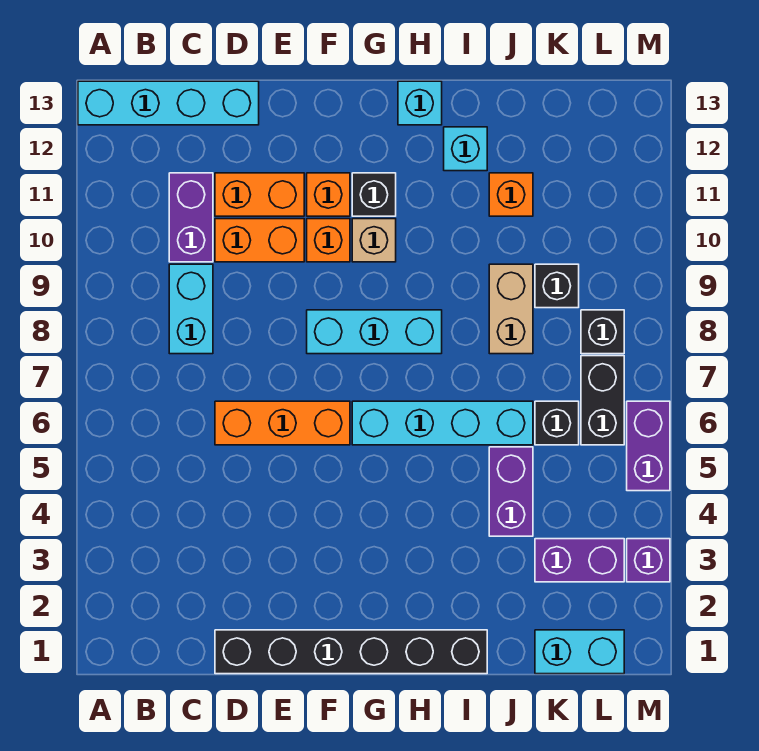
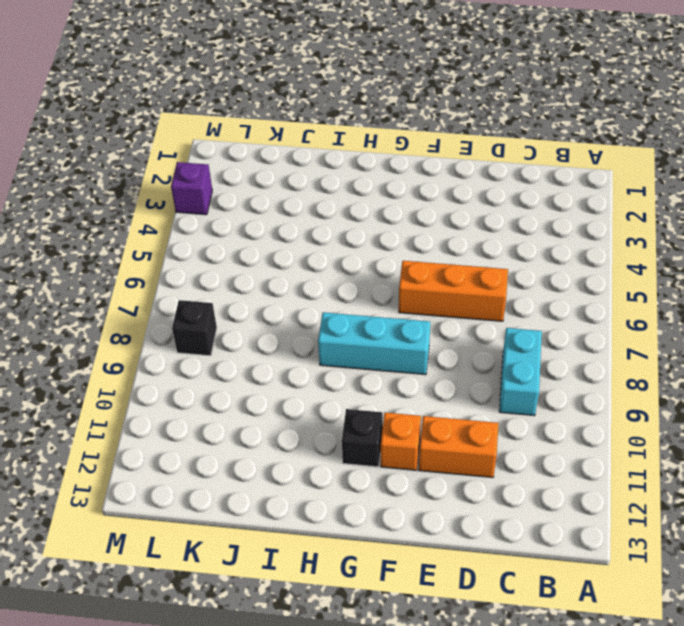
none -> cyan brick A13:D13 level 1
none -> purple brick C10:C11 level 1
none -> black brick D1:I1 level 1

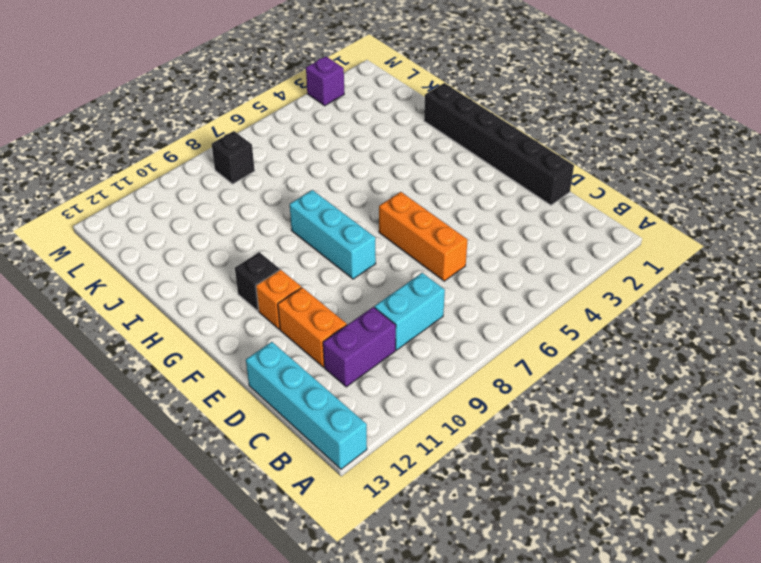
none -> orange brick D10:E10 level 1
none -> orange brick F10 level 1
none -> cyan brick G6:J6 level 1

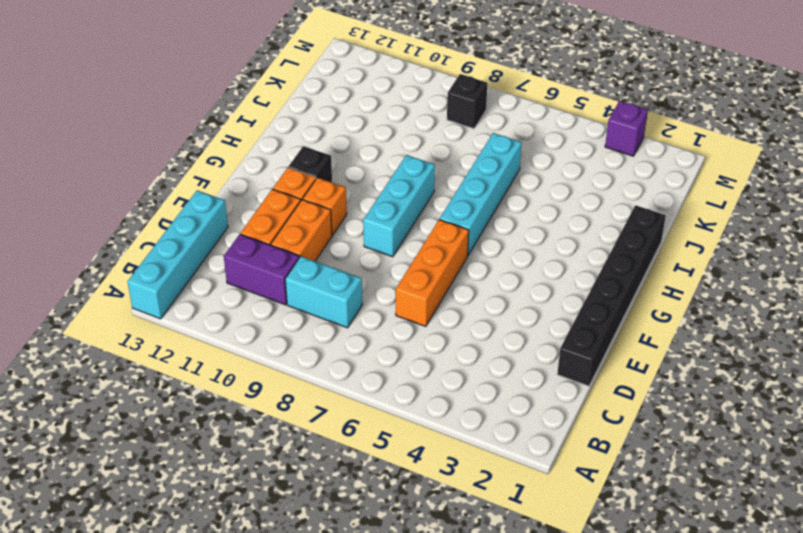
none -> tan brick G10 level 1
none -> cyan brick H13 level 1
none -> cyan brick I12 level 1

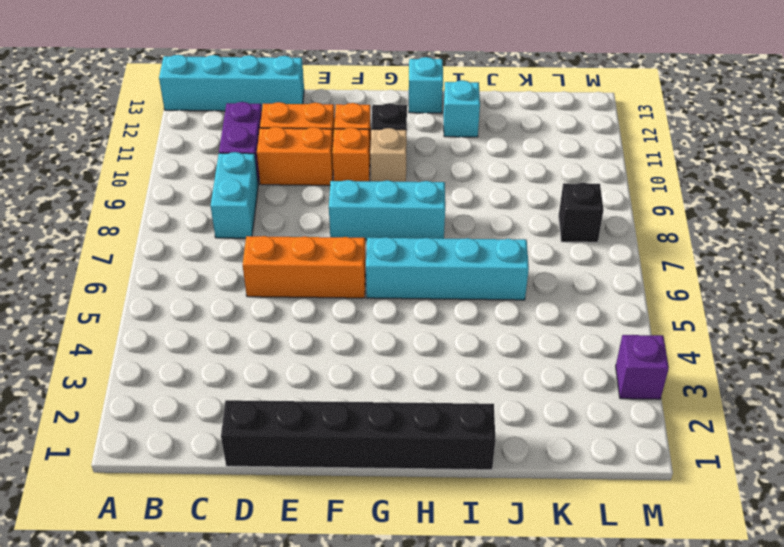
none -> purple brick J4:J5 level 1
none -> tan brick J8:J9 level 1
none -> orange brick J11 level 1

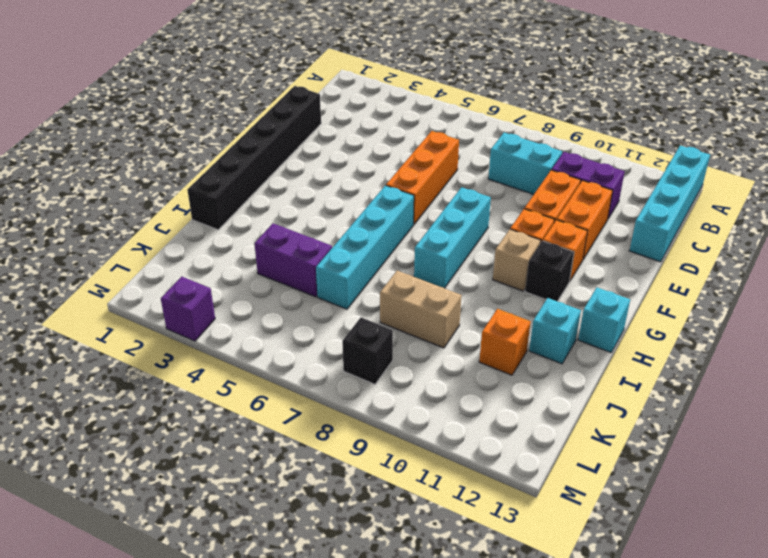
none -> cyan brick K1:L1 level 1
none -> purple brick K3:L3 level 1
none -> black brick K6 level 1

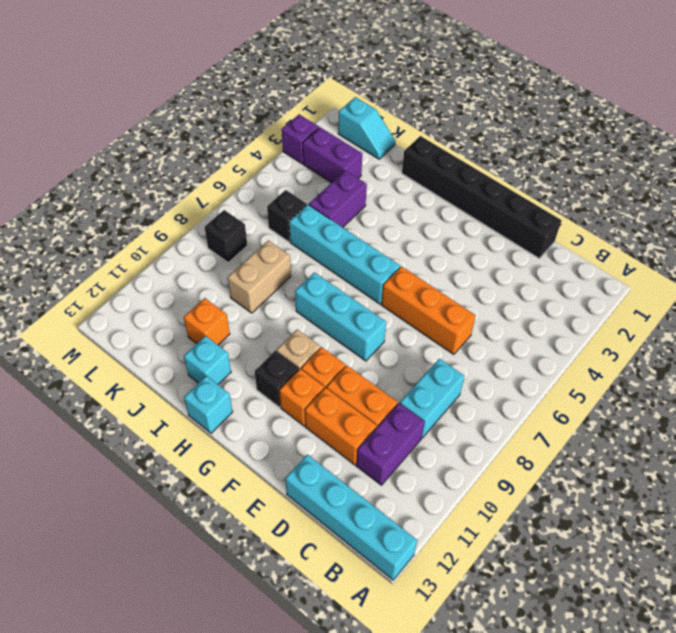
cyan slope K1:L1 level 1 top L -> cyan brick K1:L1 level 1
none -> black brick K9 level 1
none -> black brick L6:L7 level 1
none -> purple brick M5:M6 level 1

